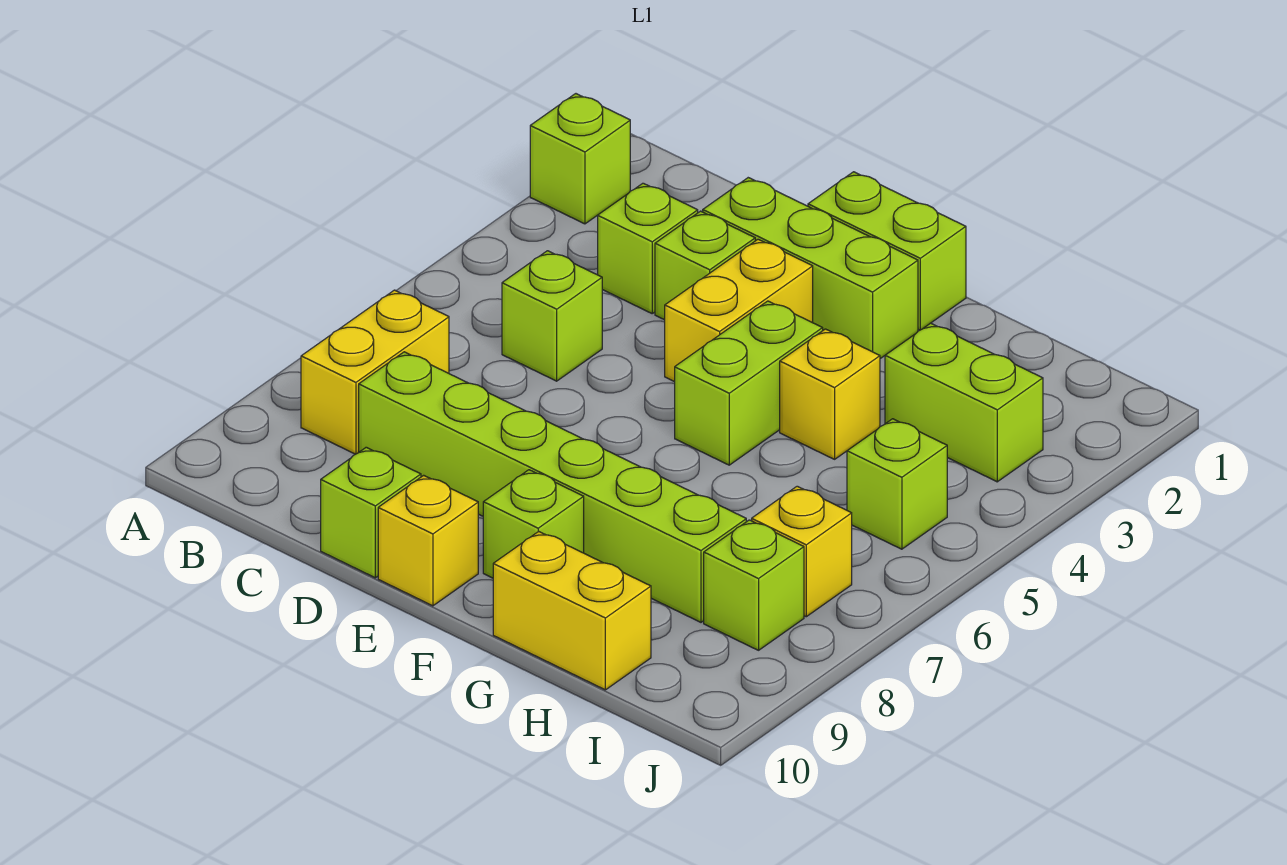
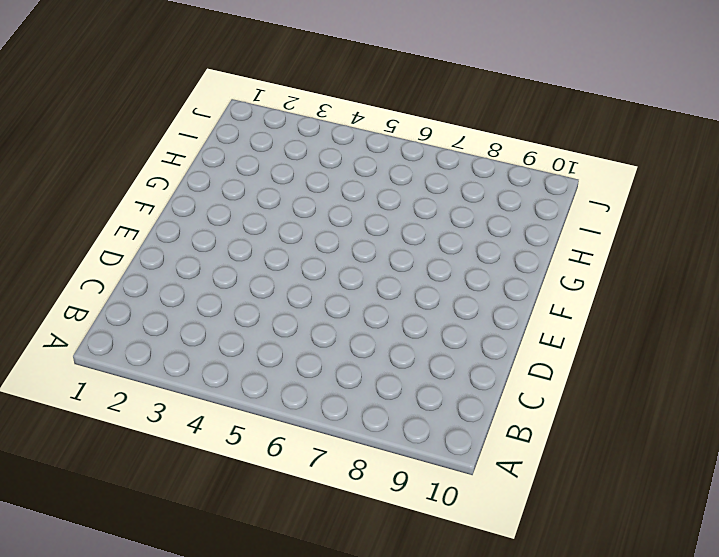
none -> lime brick A2 level 1
none -> yellow brick B7:B8 level 1
none -> lime brick C3 level 1

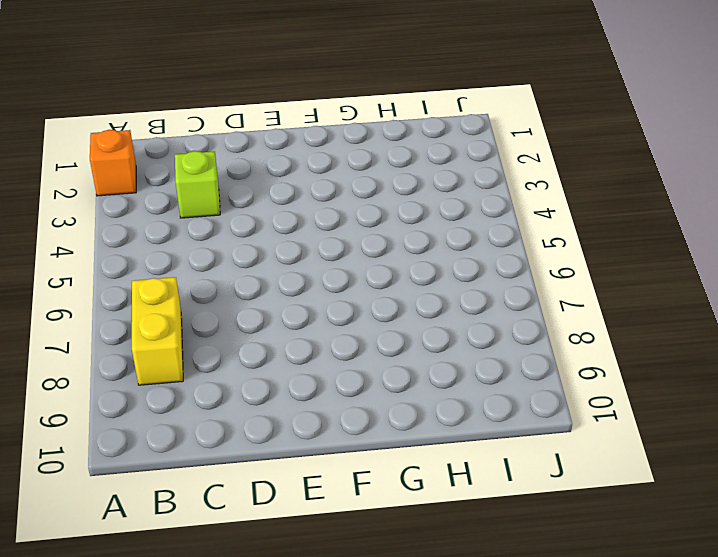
orange brick A2 level 1 -> lime brick A2 level 1
none -> lime brick C5 level 1
none -> lime brick C8:H8 level 1
none -> lime brick D2:F2 level 1

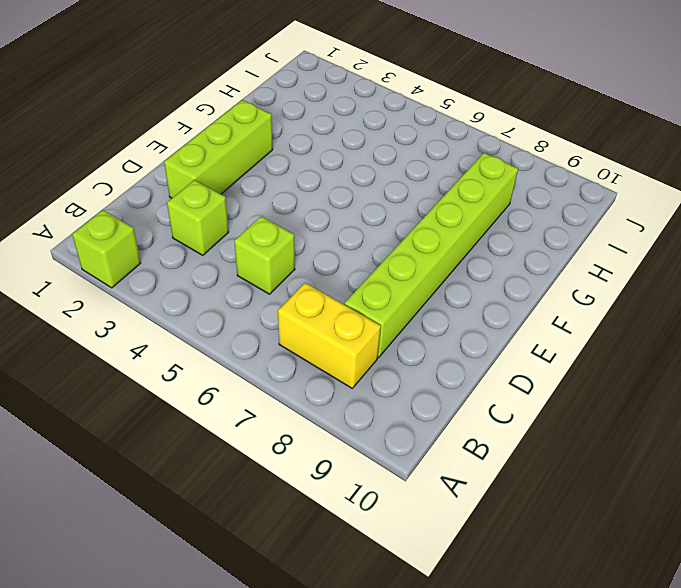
none -> lime brick D3 level 1
none -> lime brick D10 level 1
none -> lime brick E1:F1 level 1

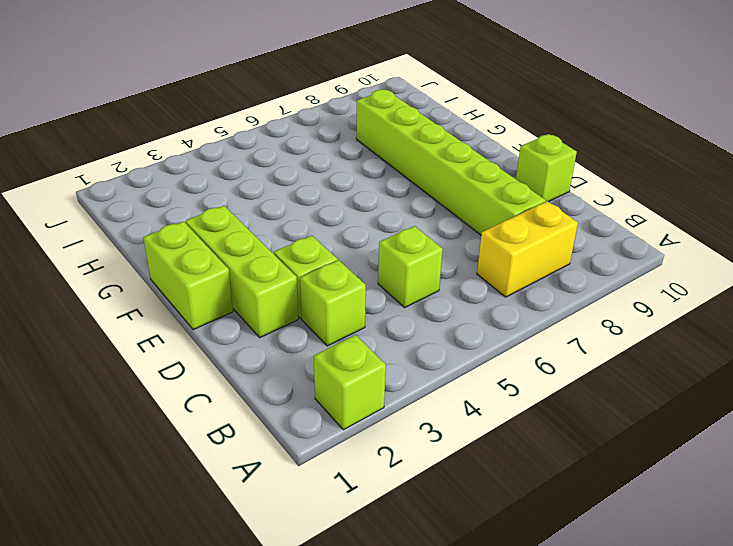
none -> yellow brick E3:E4 level 1
none -> yellow brick E10 level 1
none -> lime brick F4:F5 level 1

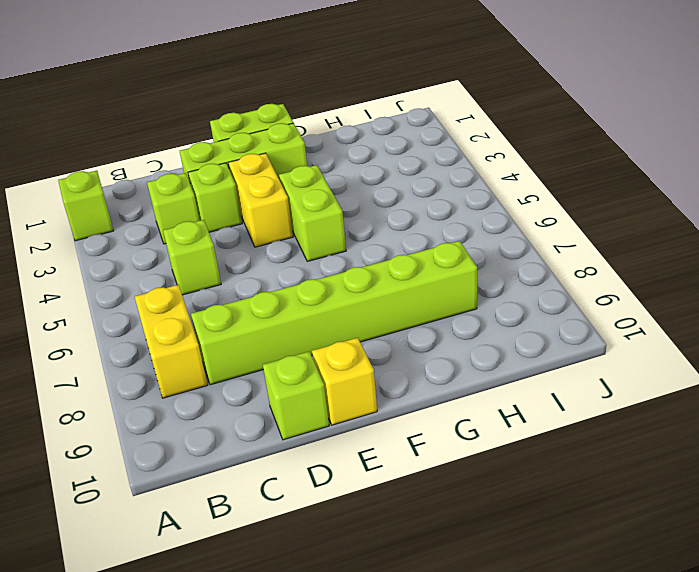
none -> lime brick F9 level 1
none -> yellow brick G4 level 1
none -> yellow brick G10:H10 level 1

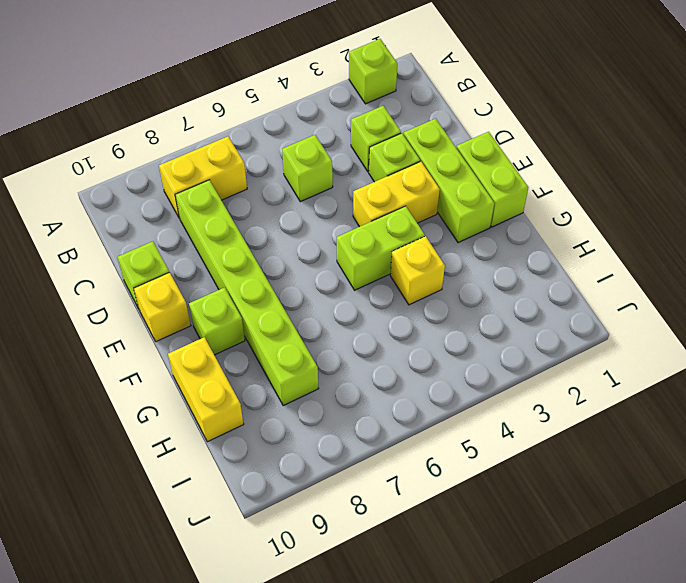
none -> lime brick H3:I3 level 1
none -> lime brick I5 level 1
none -> yellow brick I7 level 1

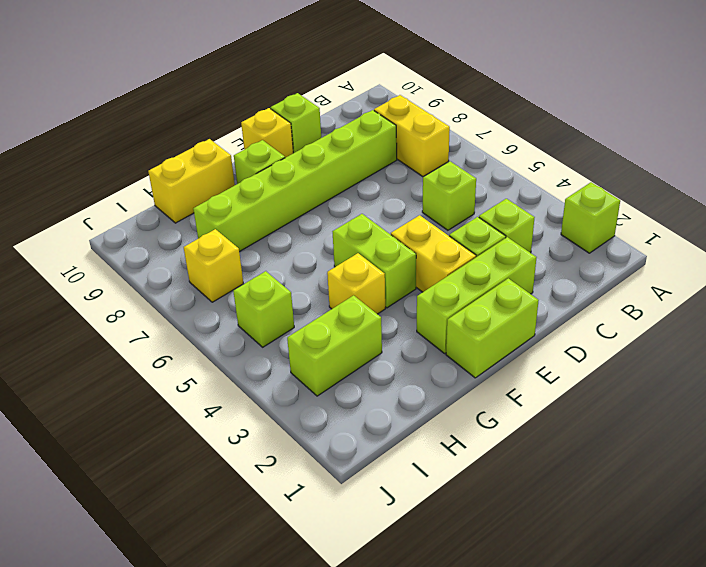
none -> lime brick I8 level 1

